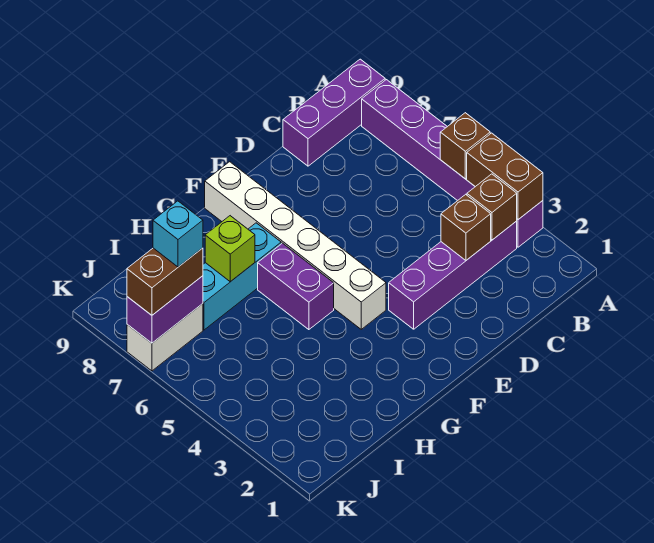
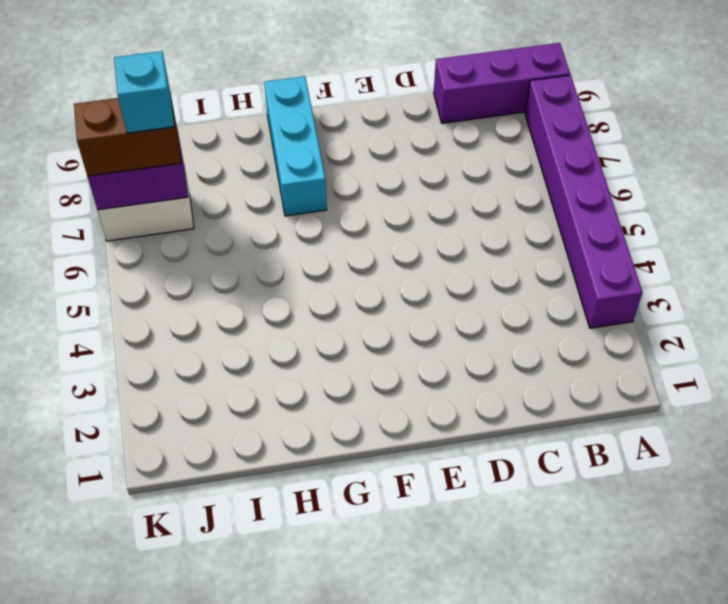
cyan brick G7:G9 level 1 -> cyan brick G7:I7 level 1
none -> purple brick B3:E3 level 1
none -> white brick F4:F9 level 1
none -> purple brick G5:G6 level 1

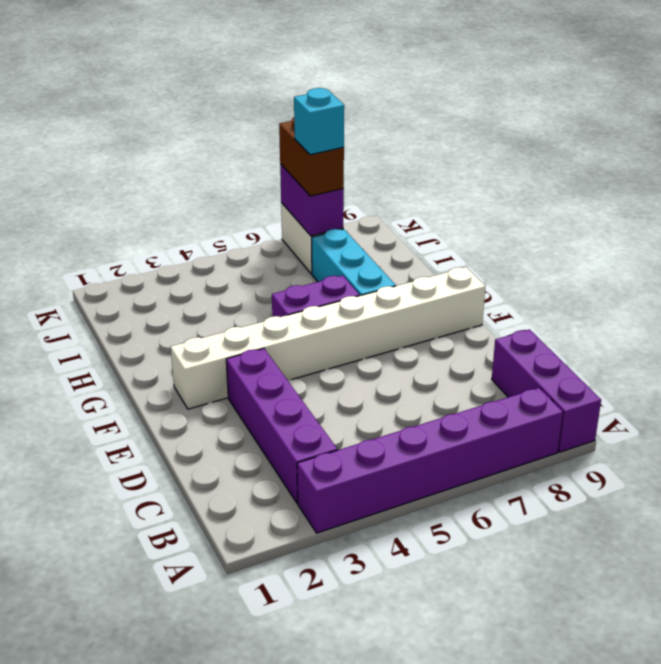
white brick F2:F9 level 1 -> white brick F4:F9 level 1
none -> brown brick A3:A4 level 2
none -> brown brick A5 level 2
none -> brown brick B3 level 2

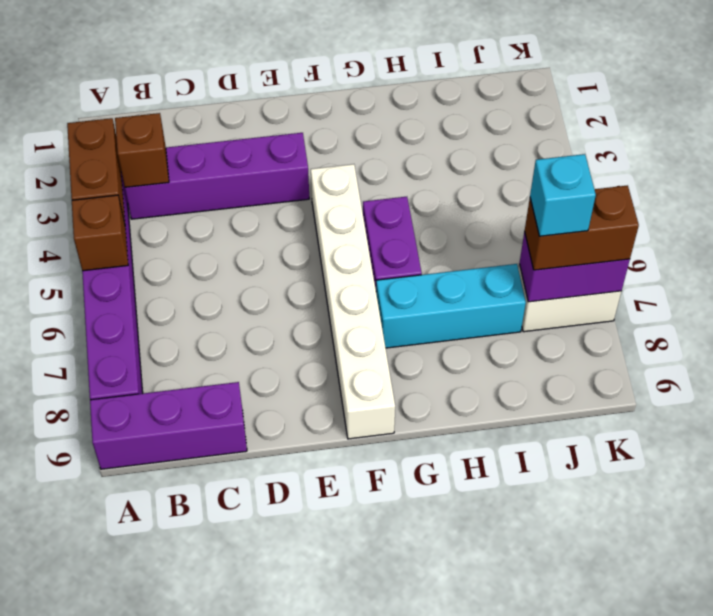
none -> brown brick C3 level 2
none -> lime brick H7 level 2

